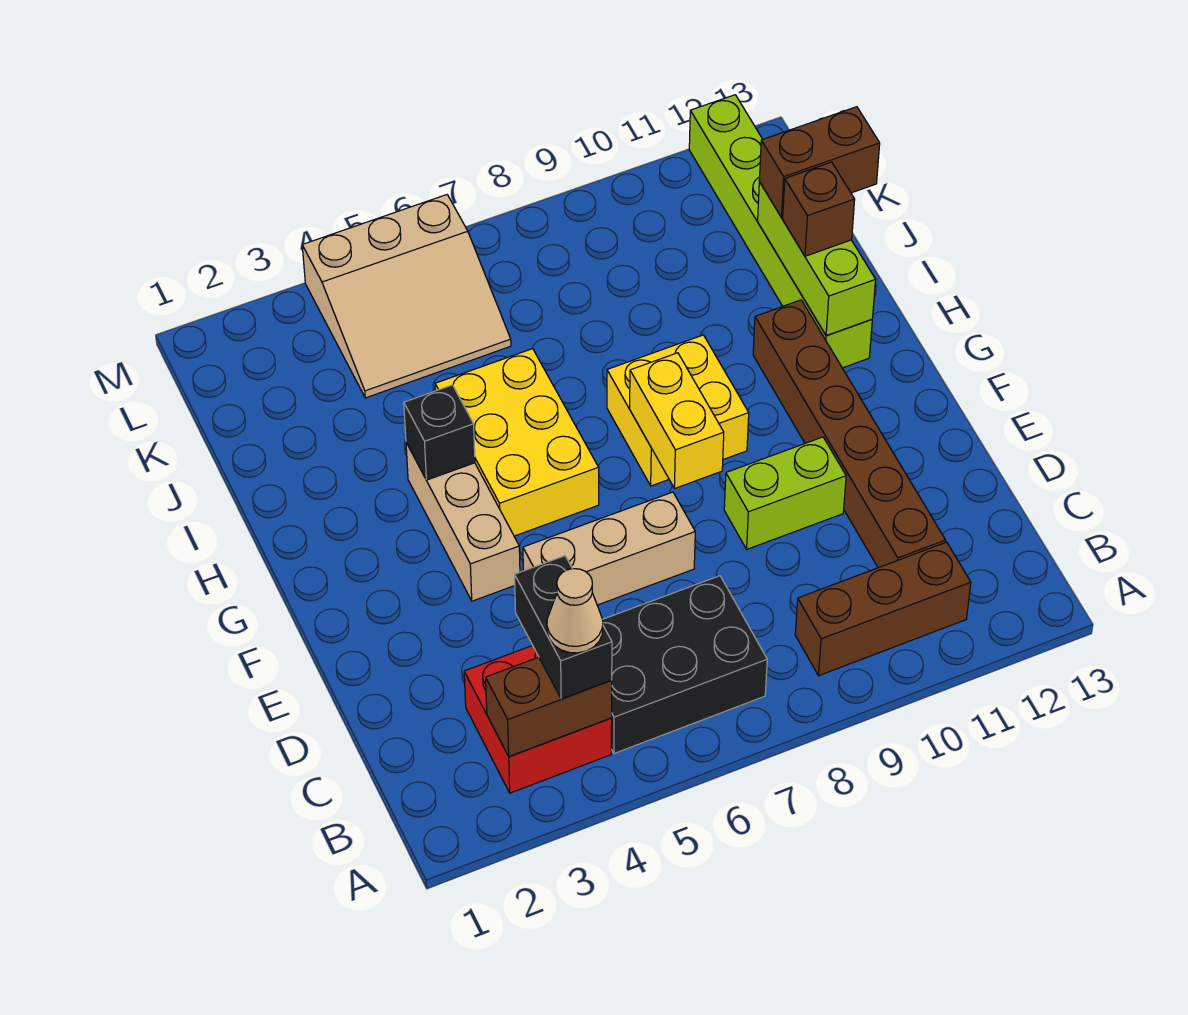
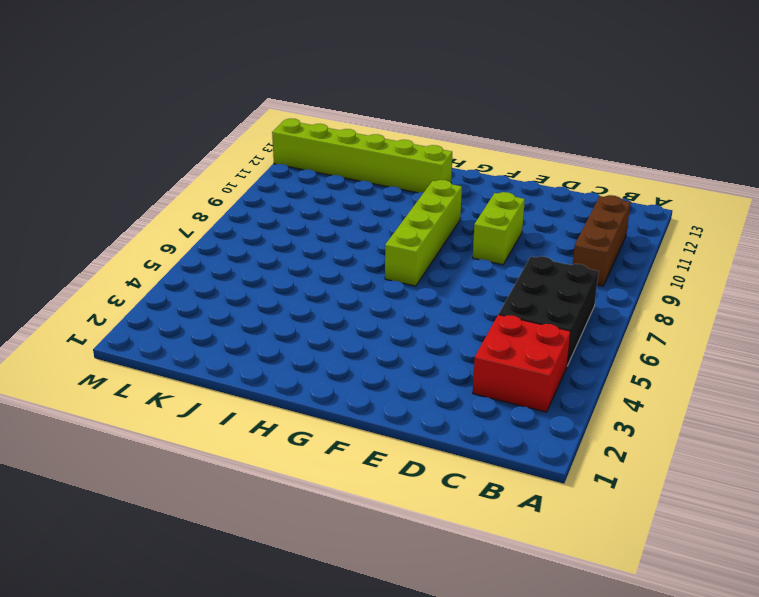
lime brick G7:G10 level 1 -> yellow brick G8:H9 level 1
none -> brown brick C11:H11 level 1
none -> tan brick E5:E7 level 1
none -> tan brick F4:H4 level 1

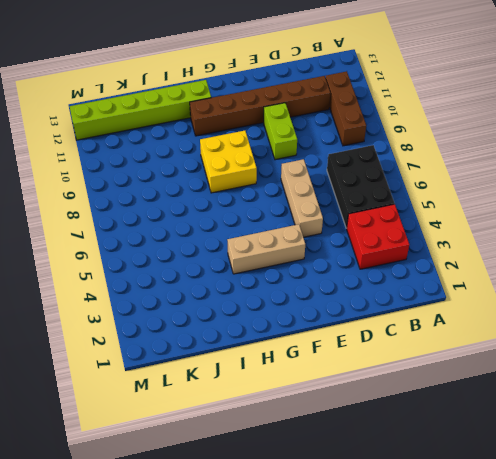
none -> yellow brick G5:I6 level 1
none -> tan slope K4:M6 level 1 top M
none -> brown brick B3:B4 level 2

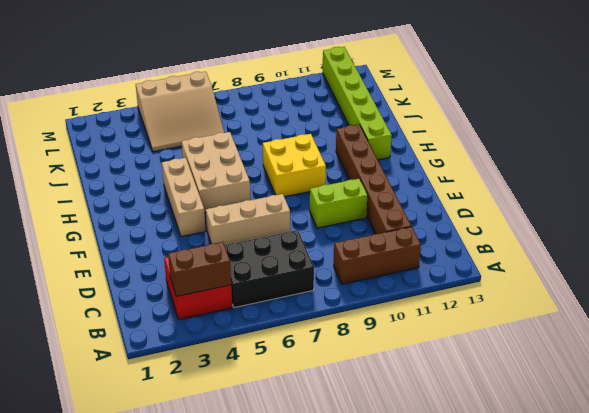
tan brick G5:I6 level 1 -> yellow brick G5:I6 level 1
none -> yellow brick F8:G8 level 2
none -> black brick H4 level 2
none -> lime brick H12:J12 level 2

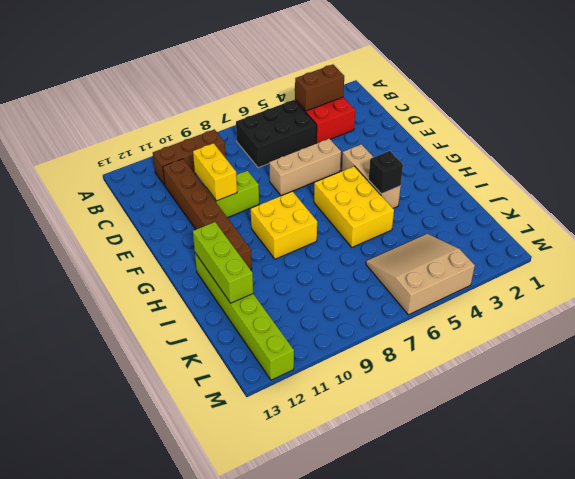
yellow brick D10:E10 level 2 -> yellow brick F8:G8 level 2
none -> black brick B4:C4 level 3
none -> brown brick I12 level 3
none -> brown brick J12:J13 level 3

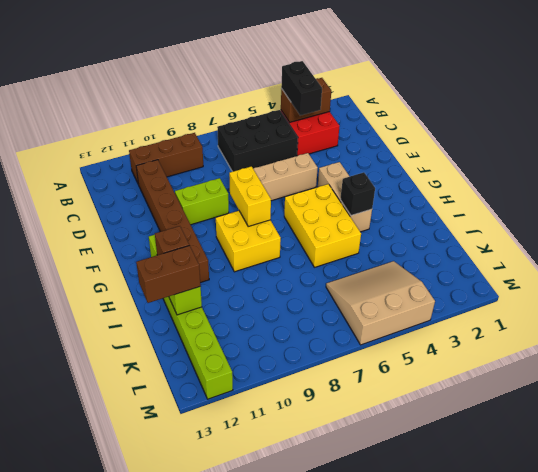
none -> tan cone B4 level 4

